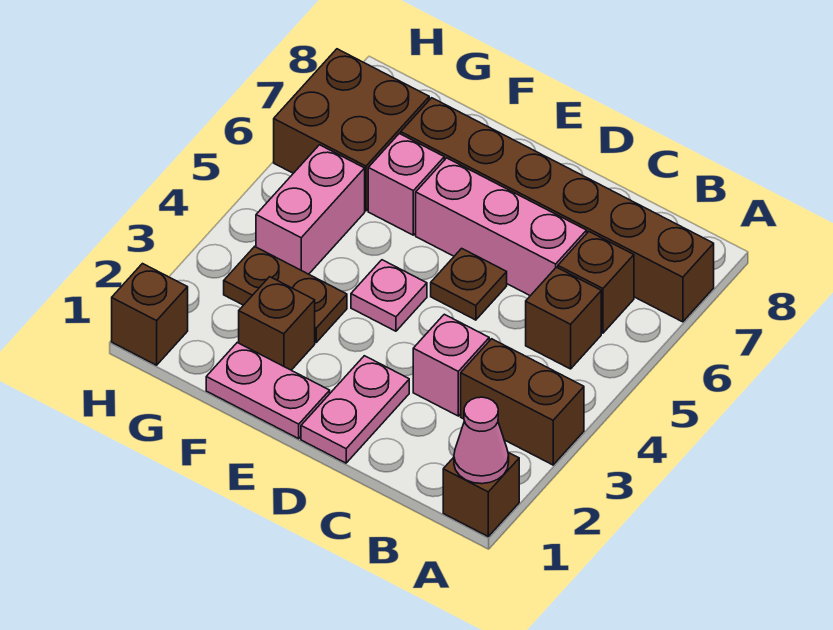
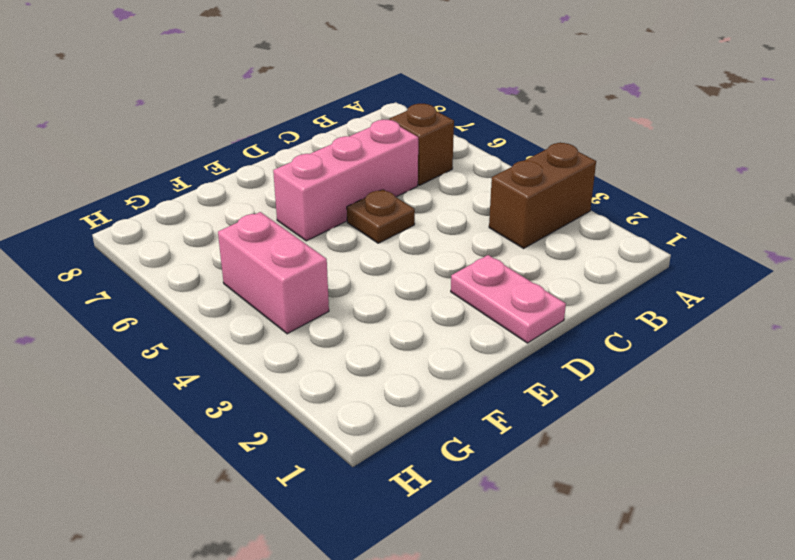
none -> brown brick A1 level 1
none -> brown brick A7:F7 level 1
none -> brown brick B5 level 1

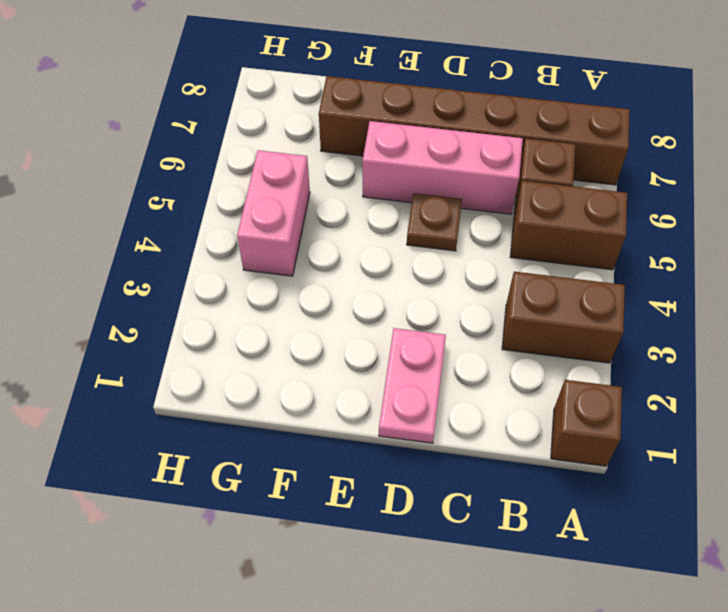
brown brick A5:B5 level 1 -> brown brick B5 level 1
none -> pink brick C3 level 1
none -> pink plate E1:F1 level 1
none -> pink plate E4 level 1

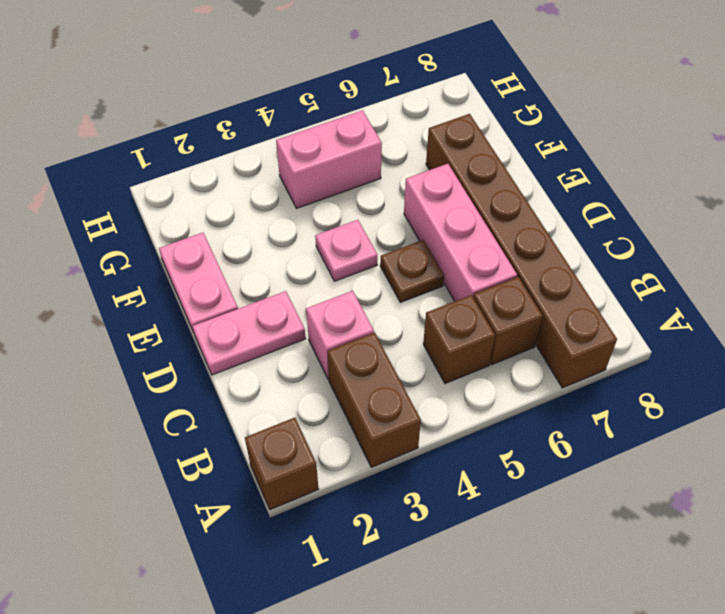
none -> brown brick F2 level 1
none -> brown plate F3:G3 level 1
none -> pink brick F6 level 1

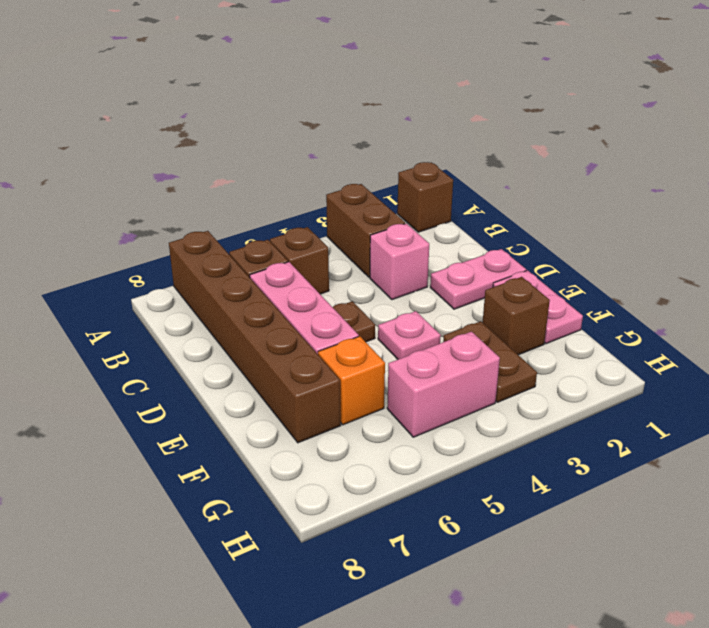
orange brick F6 level 1 -> pink brick F6 level 1
none -> brown brick G6:H7 level 1
none -> brown brick H1 level 1
none -> pink cone A1 level 2

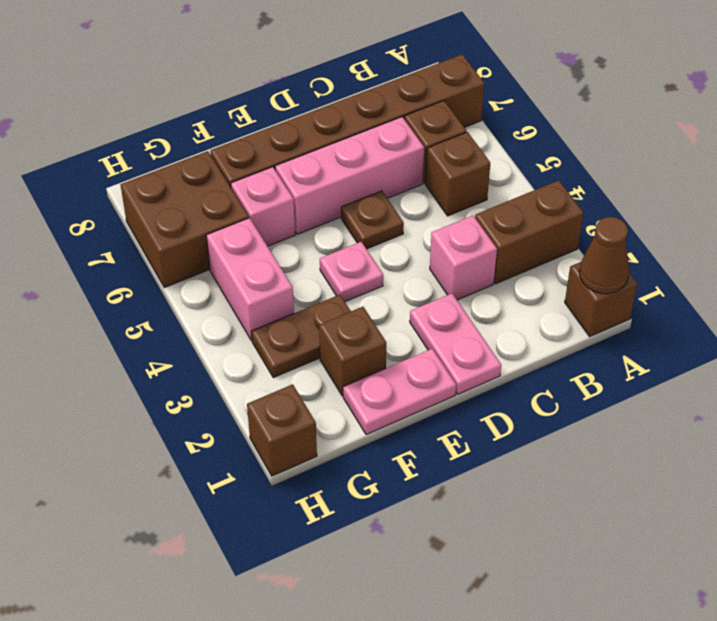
brown cone A1 level 2 -> pink cone A1 level 2

